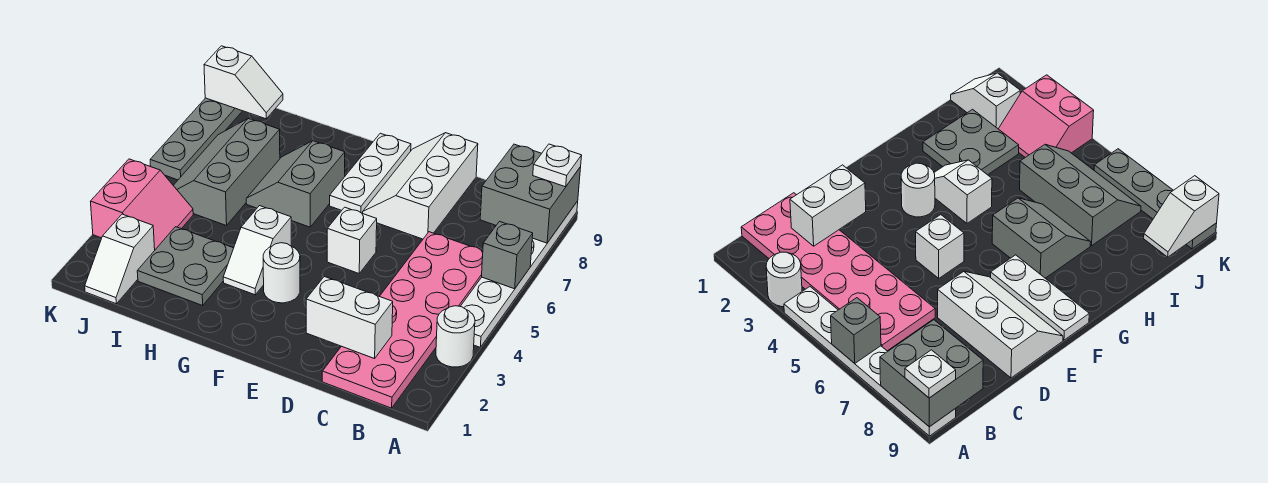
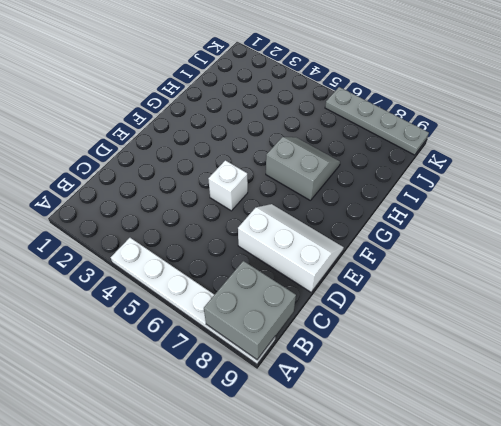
none -> white round brick A3 level 1
none -> pink plate B1:C6 level 1
none -> white round brick F3 level 1

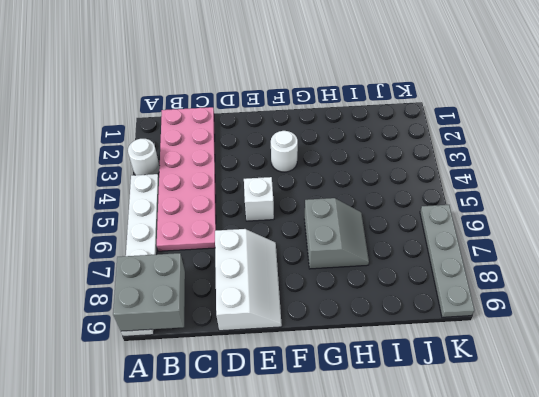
none -> white plate F7:F9 level 1
none -> white slope G3:G4 level 1 top 4
none -> grey plate H2:I3 level 1

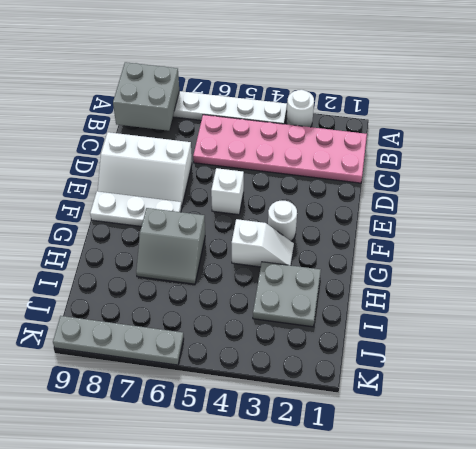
none -> grey slope I5:J7 level 1 top I
none -> white slope J1:J2 level 1 top 2
none -> pink slope J3:K4 level 1 top K

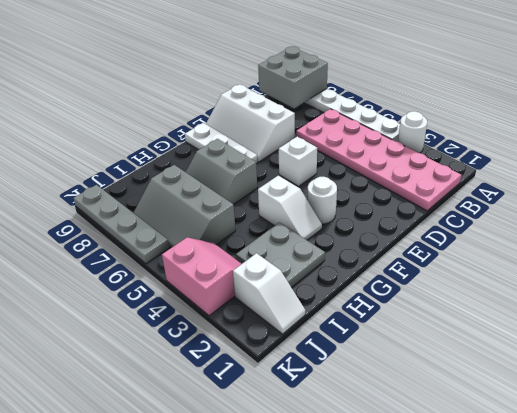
none -> grey brick A6 level 2
none -> white brick C2:D2 level 2
none -> white slope J9:K9 level 2 top K

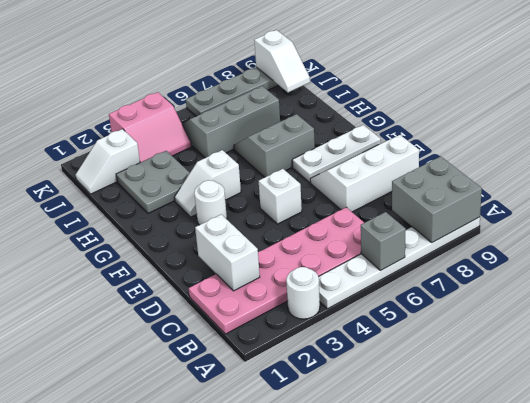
none -> white plate A9 level 3

